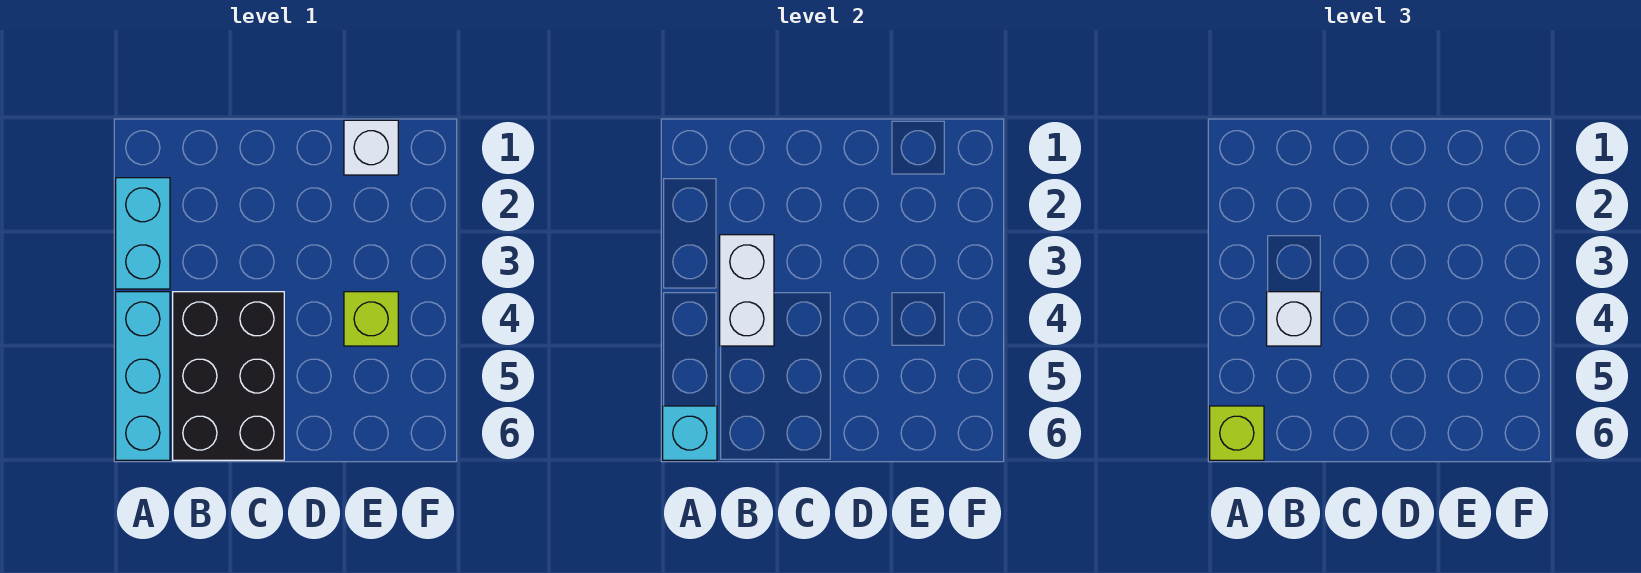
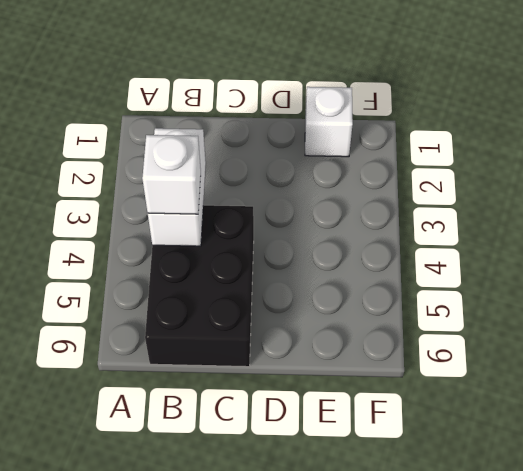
none -> cyan brick A2:A3 level 1
none -> cyan brick A4:A6 level 1

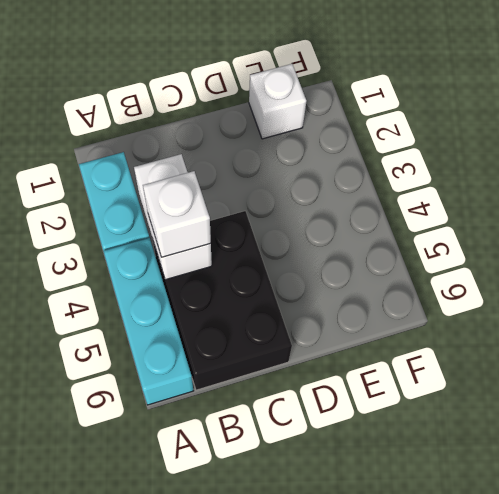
none -> lime brick E4 level 1
none -> cyan brick A6 level 2

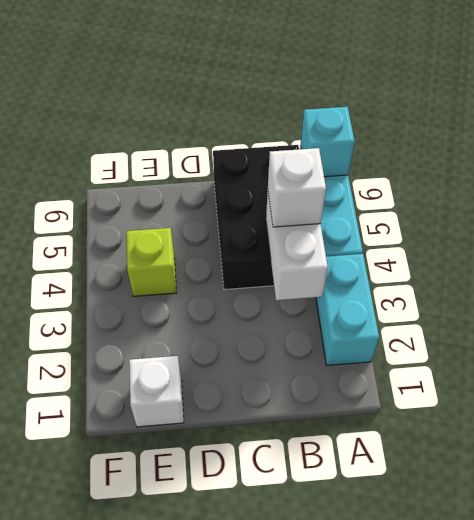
none -> lime brick A6 level 3

